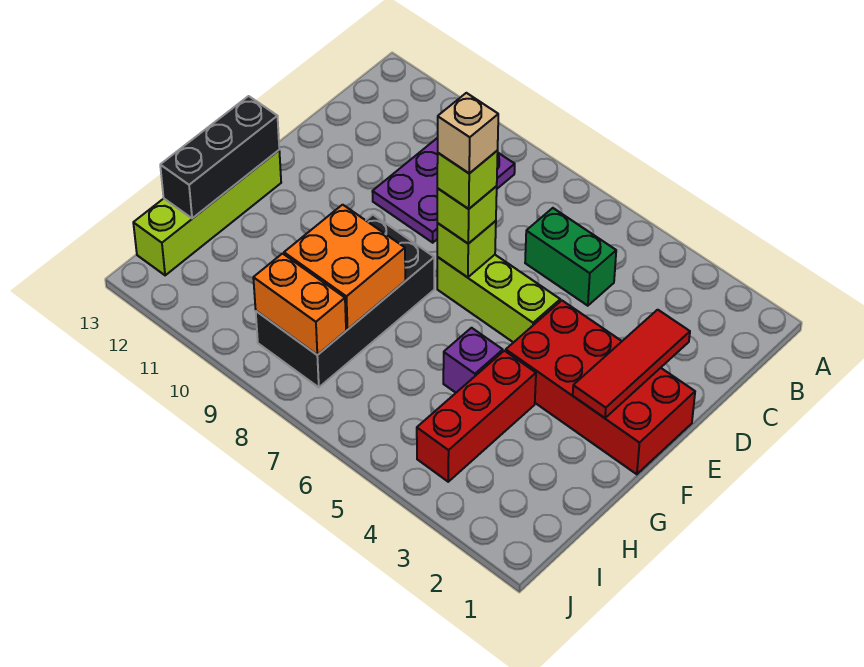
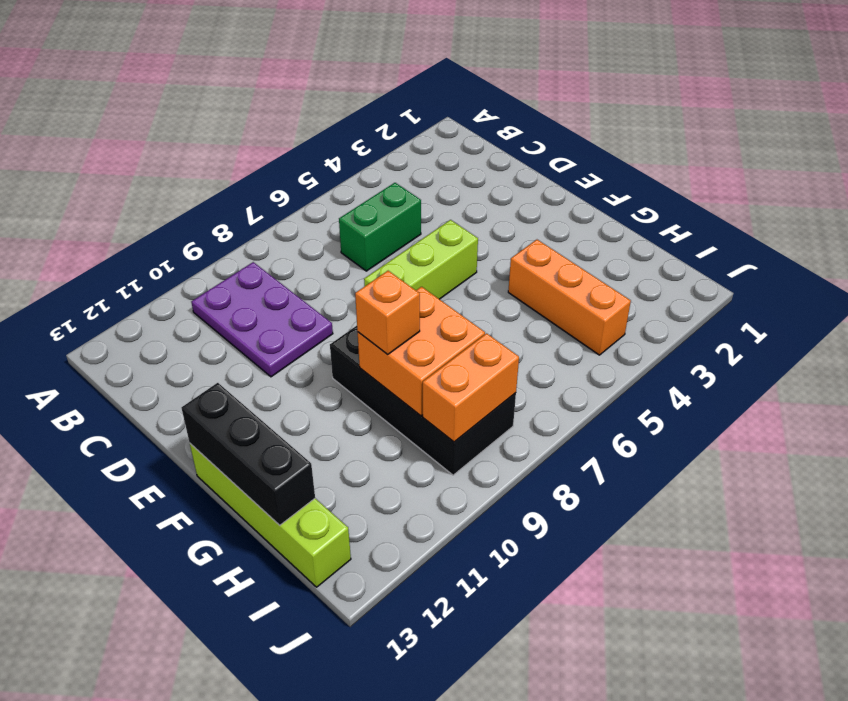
orange brick G4:I4 level 1 -> red brick G4:I4 level 1
orange brick G9 level 3 -> none
none -> red brick E1:F4 level 1
none -> purple brick G5 level 1
none -> red tile D2:F2 level 2

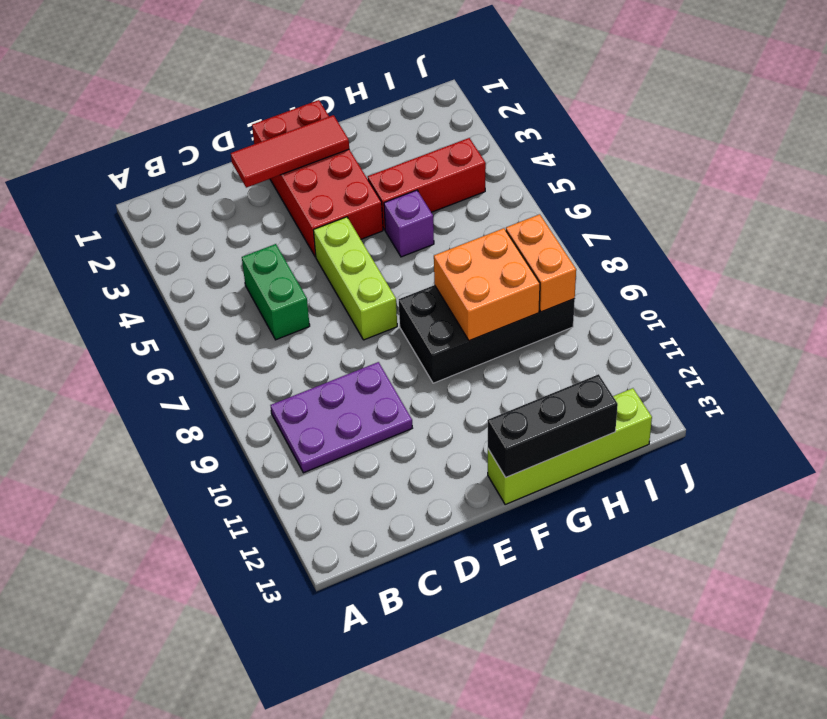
none -> lime brick E7 level 2
none -> lime brick E7 level 3
none -> lime brick E7 level 4

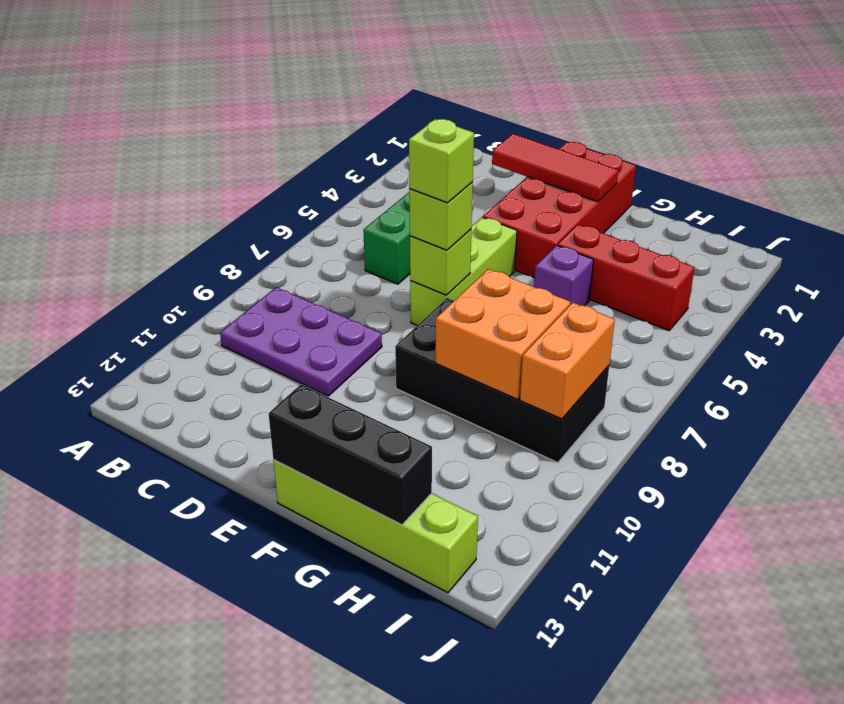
none -> tan brick E7 level 5

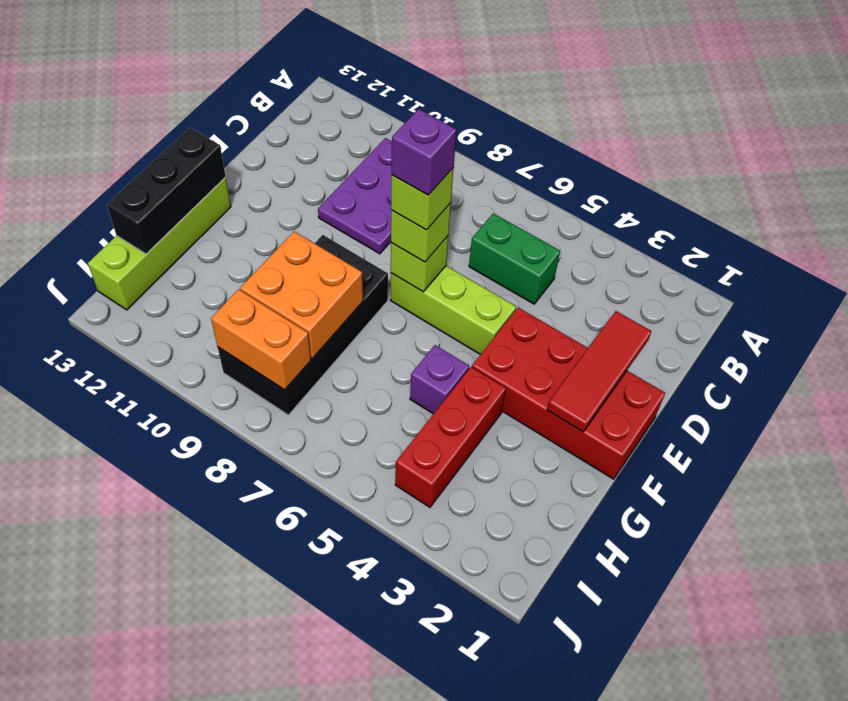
purple brick E7 level 5 -> tan brick E7 level 5

